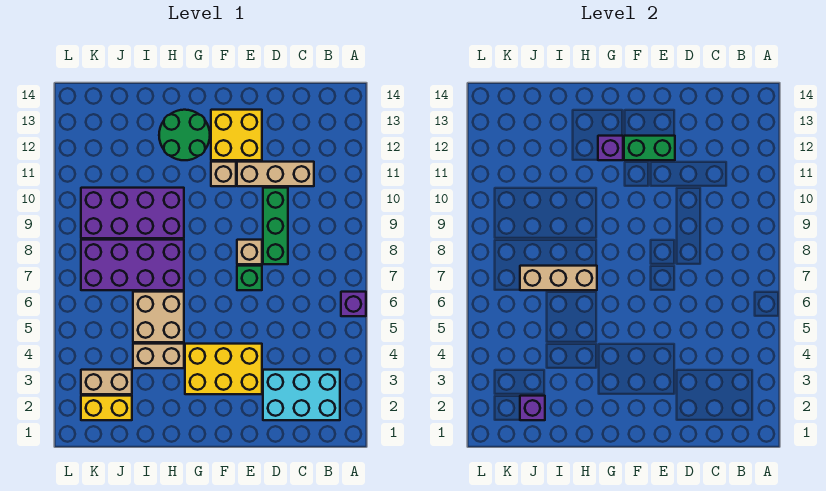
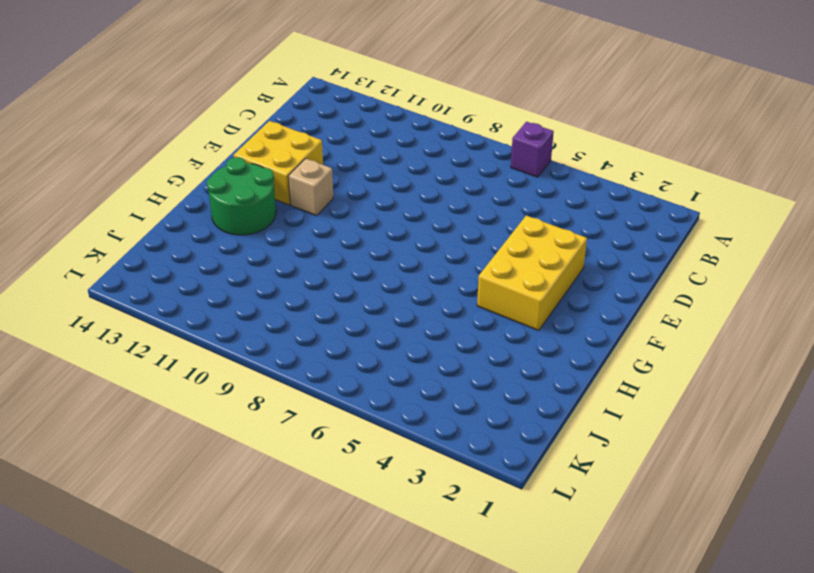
none -> cyan brick B2:D3 level 1
none -> tan brick C11:E11 level 1
none -> green brick D8:D10 level 1

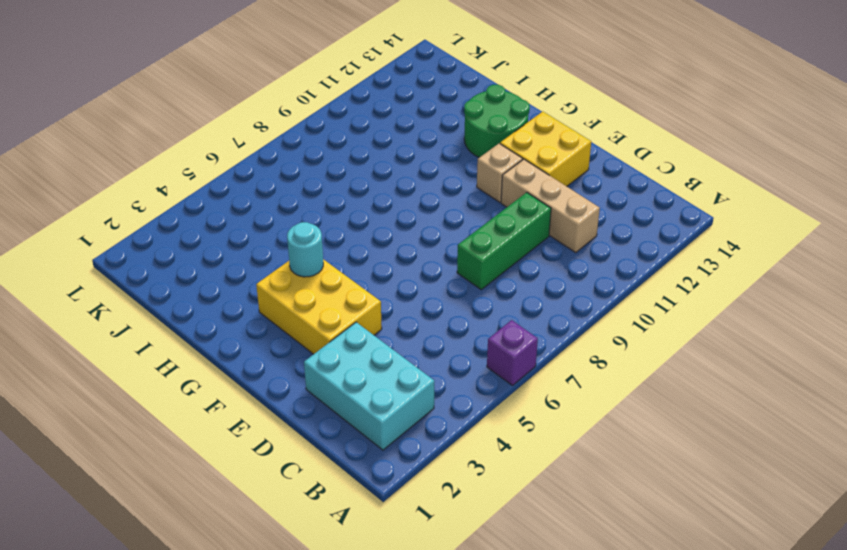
cyan round brick G4 level 2 -> none
none -> green brick E7 level 1
none -> tan brick E8 level 1
none -> tan brick H4:I4 level 1

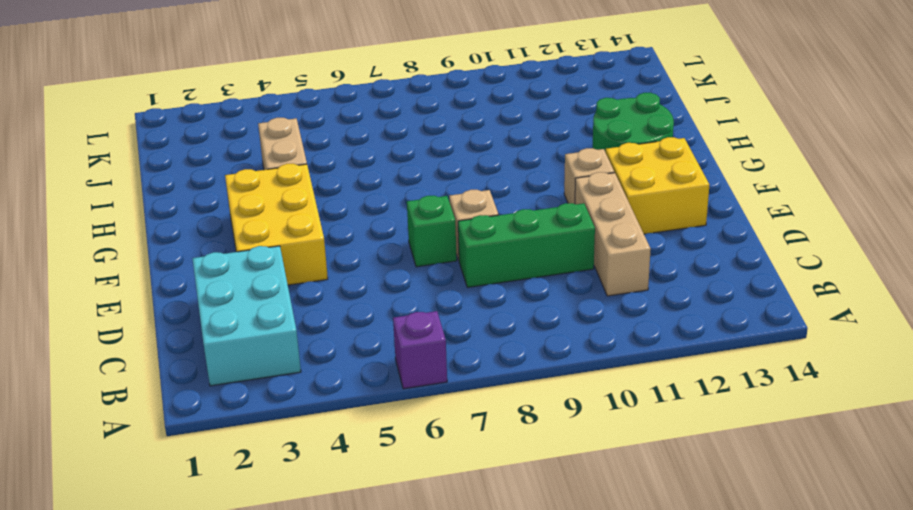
none -> tan brick H5:I6 level 1
none -> purple brick H7:K8 level 1
none -> purple brick H9:K10 level 1

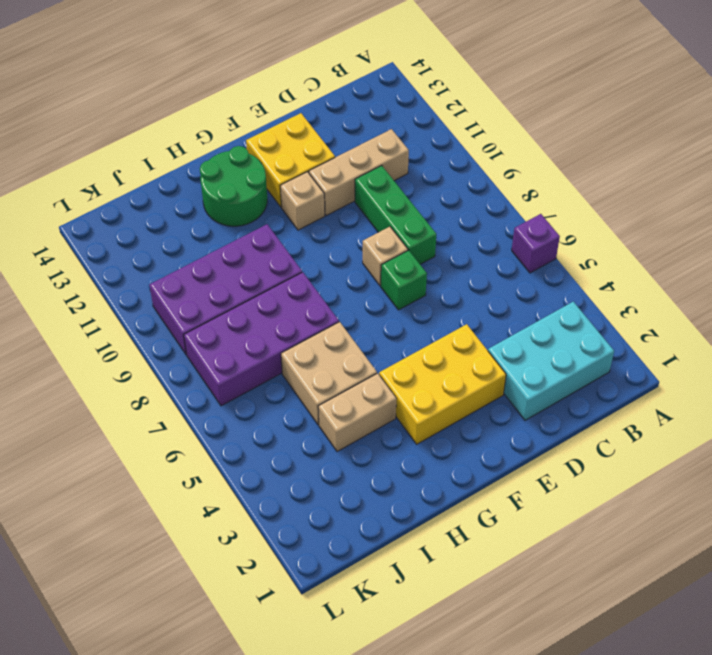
none -> yellow brick J2:K2 level 1
none -> tan brick J3:K3 level 1
none -> green brick E12:F12 level 2

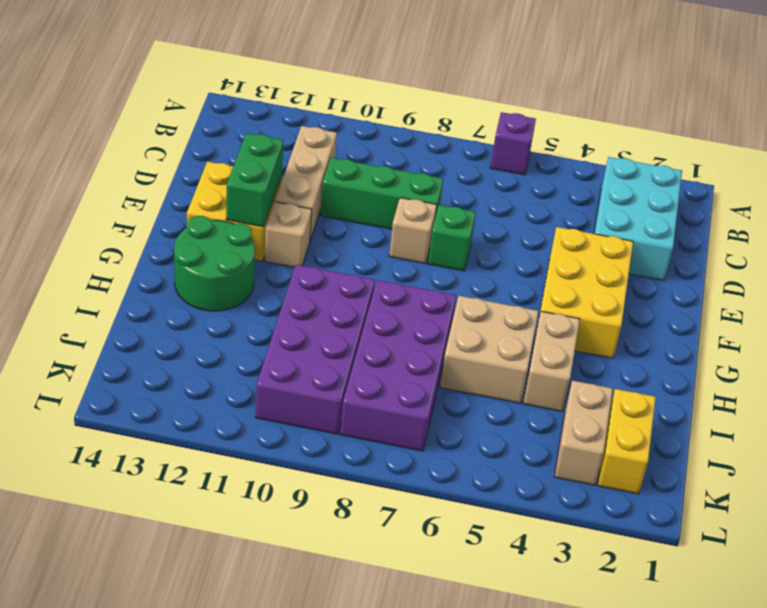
none -> purple brick G12 level 2
none -> tan brick H7:J7 level 2
none -> purple brick J2 level 2

